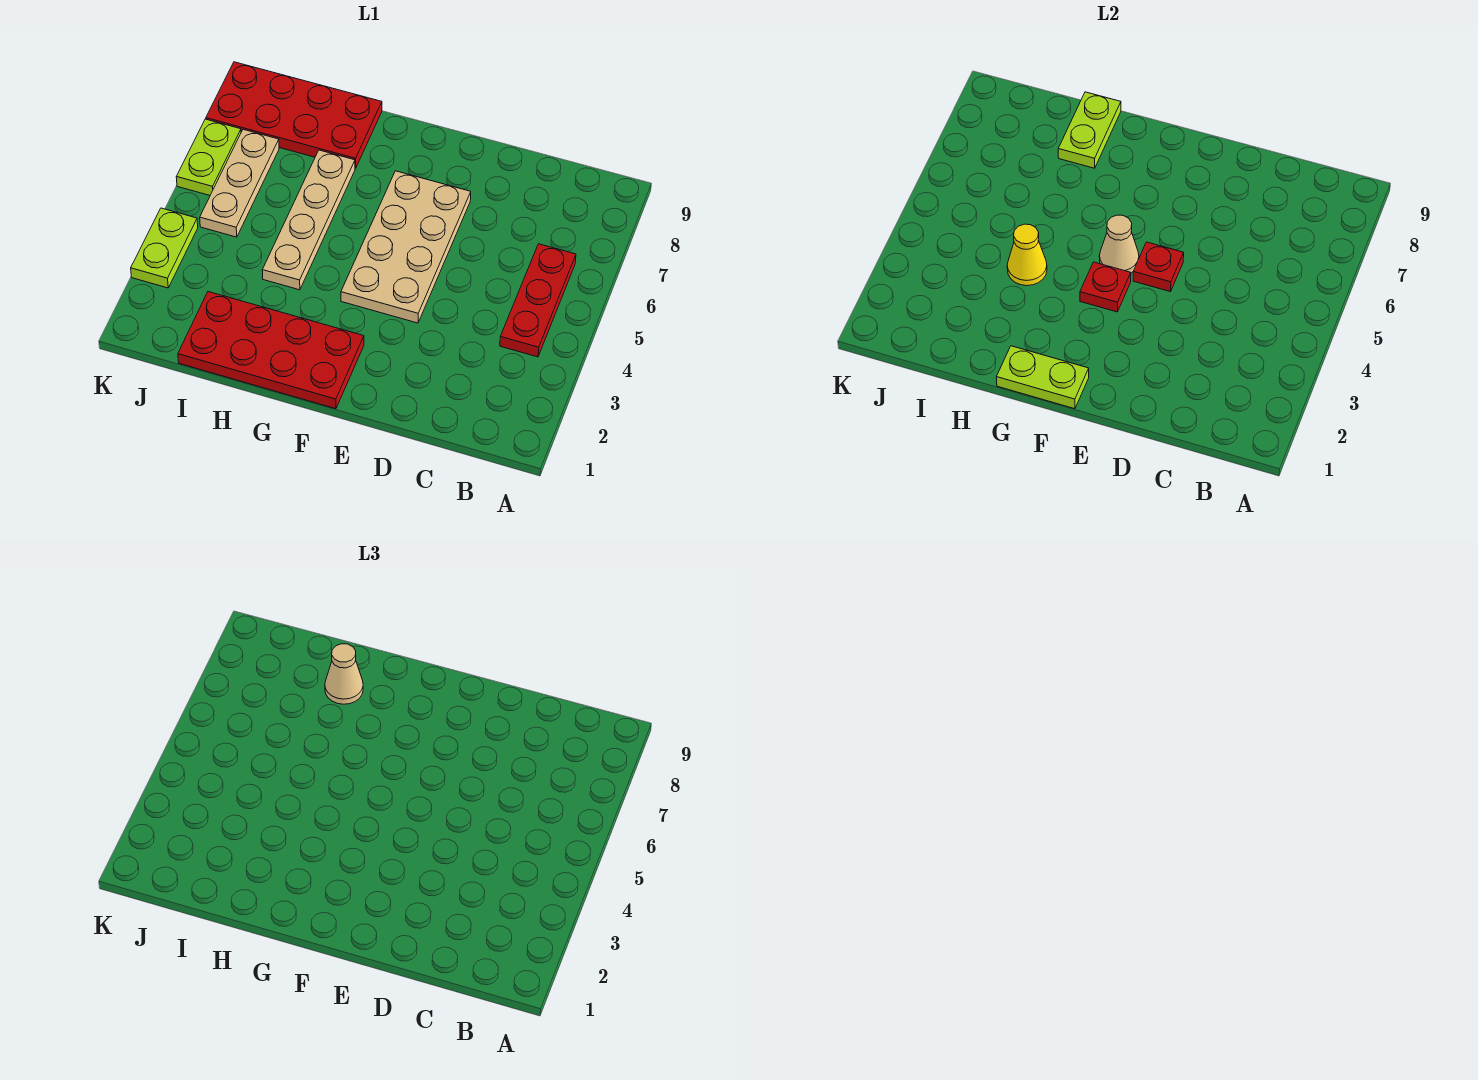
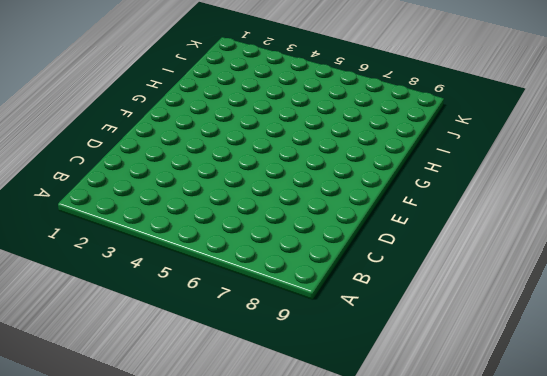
none -> red plate B4:B6 level 1
none -> tan plate E4:F7 level 1
none -> red plate F1:I2 level 1

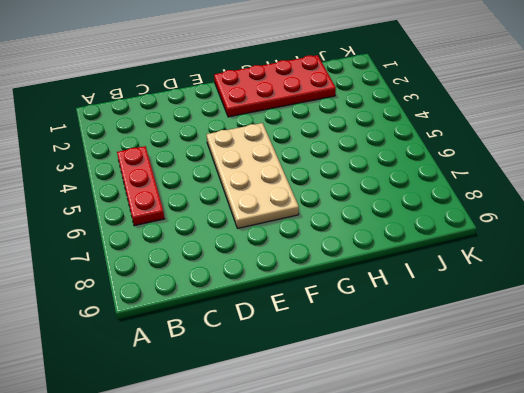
none -> tan plate H4:H7 level 1
none -> red plate H8:K9 level 1
none -> tan plate J5:J7 level 1

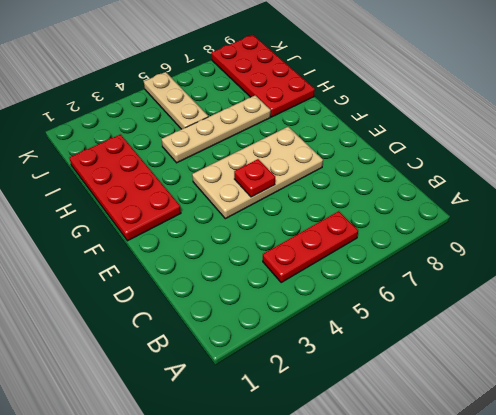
tan plate I5:K5 level 1 -> tan plate J5:J7 level 1
none -> lime plate K3:K4 level 1
none -> lime plate K6:K7 level 1
none -> lime plate F1:G1 level 2

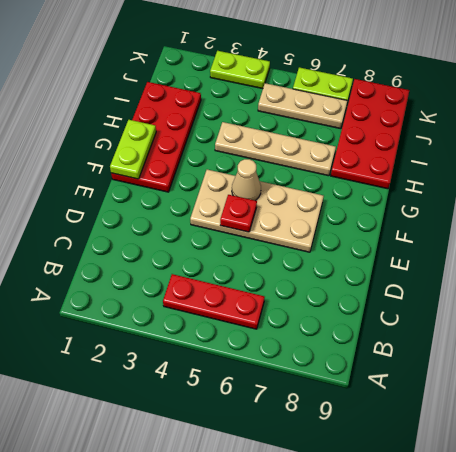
none -> red plate F4 level 2
none -> yellow cone H4 level 2
none -> lime plate H8:H9 level 2

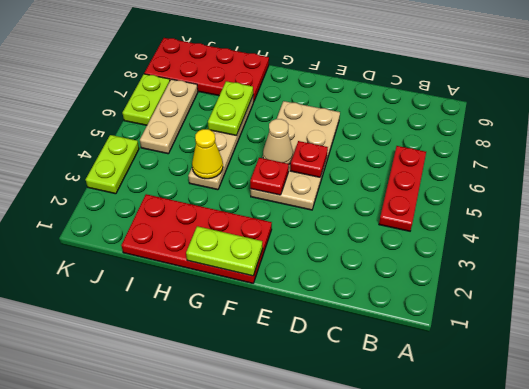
lime plate H6:H7 level 2 -> lime plate H8:H9 level 2
none -> tan cone H8 level 3

